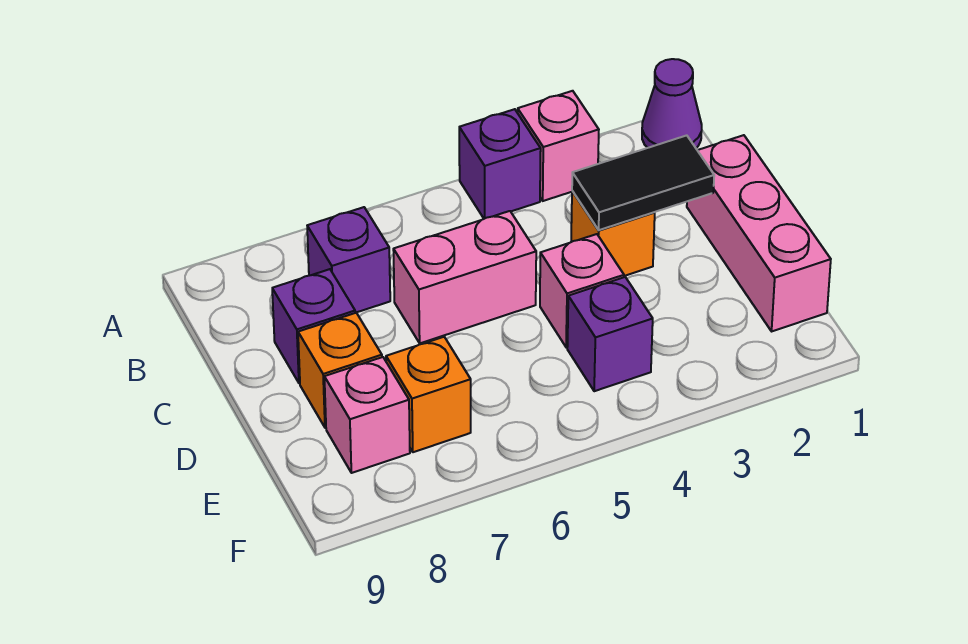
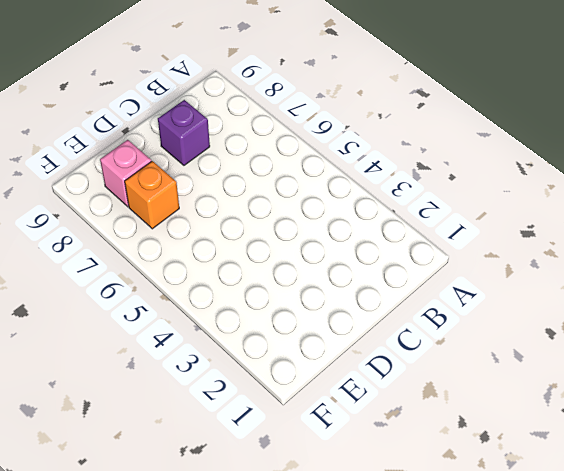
none -> purple cone A1 level 1
none -> pink brick A3 level 1
none -> purple brick A4 level 1

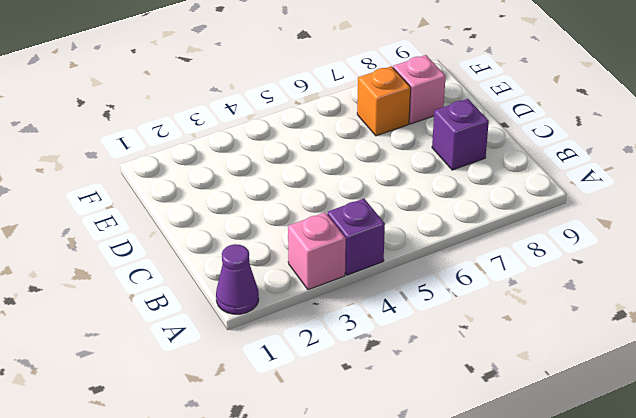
none -> purple brick B7 level 1
none -> pink brick C1:E1 level 1
none -> orange brick C3 level 1

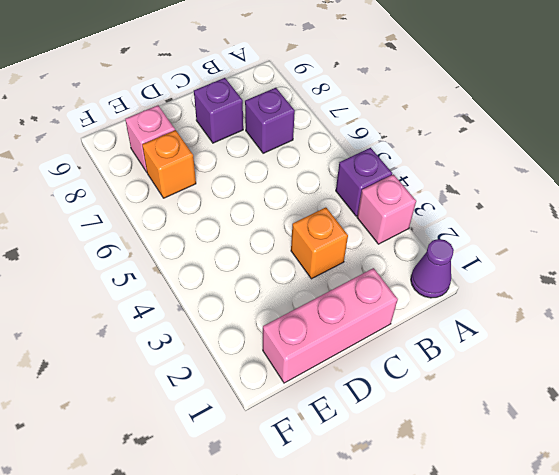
none -> pink brick C5:C6 level 1
none -> pink brick D4 level 1
none -> orange brick D8 level 1

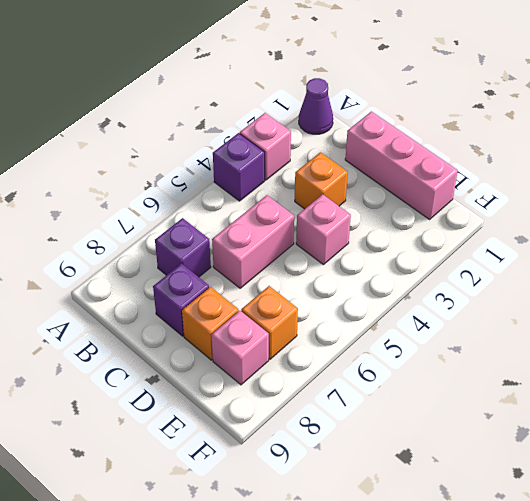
none -> purple brick E4 level 1
none -> black tile C2:C3 level 2

